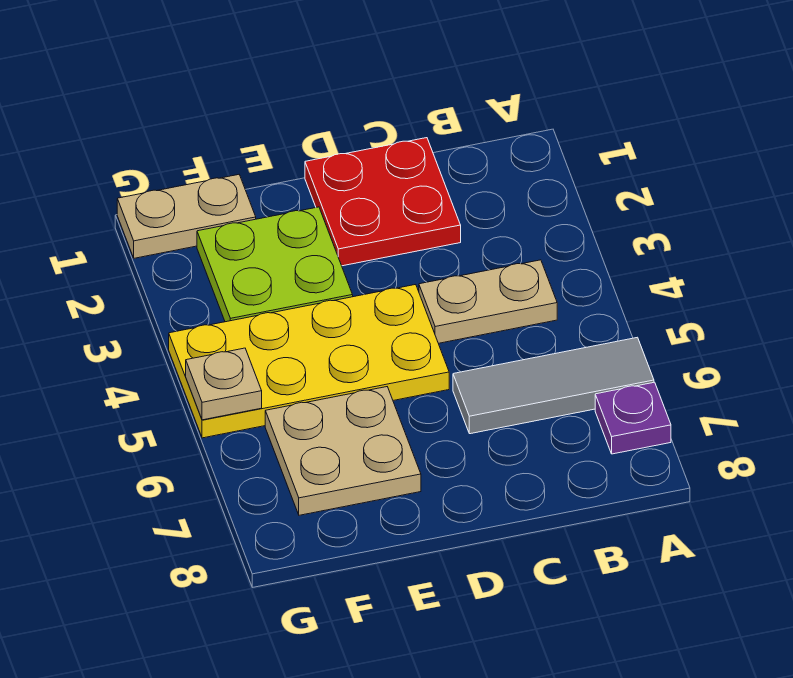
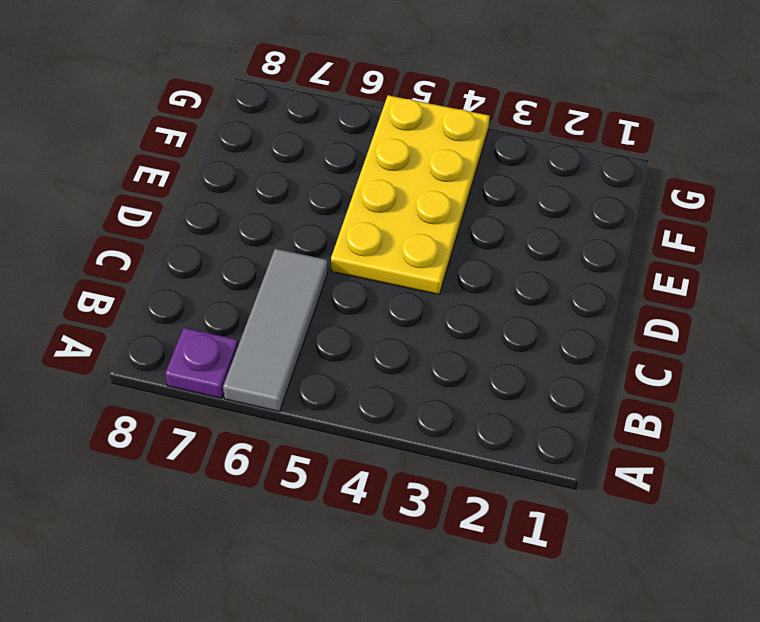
none -> tan plate B4:C4 level 1
none -> red plate C1:D2 level 1

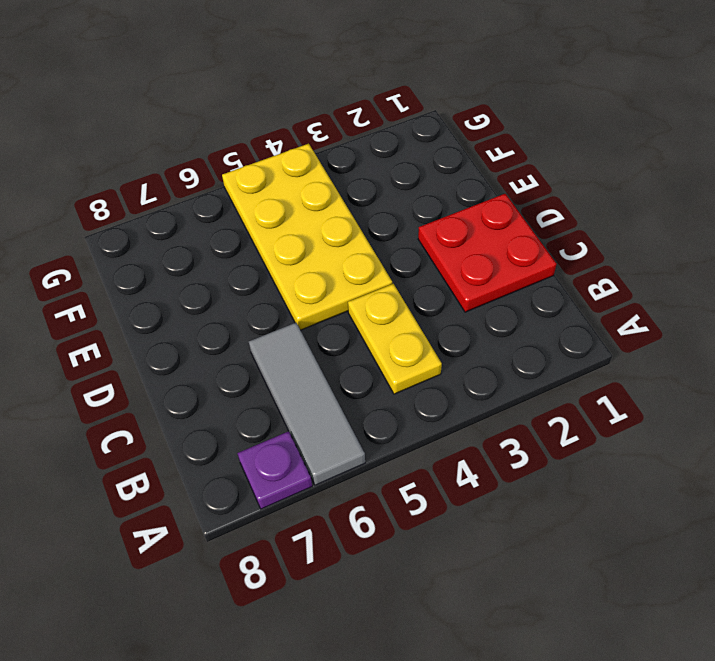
yellow plate B4:C4 level 1 -> tan plate B4:C4 level 1
none -> lime plate E2:F3 level 1
none -> tan plate E6:F7 level 1

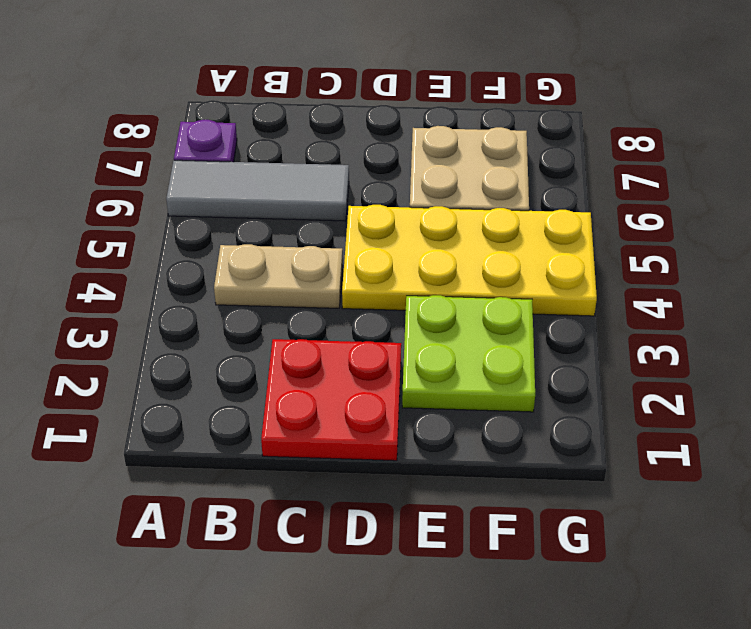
none -> tan plate F1:G1 level 1
none -> tan plate G5 level 2

